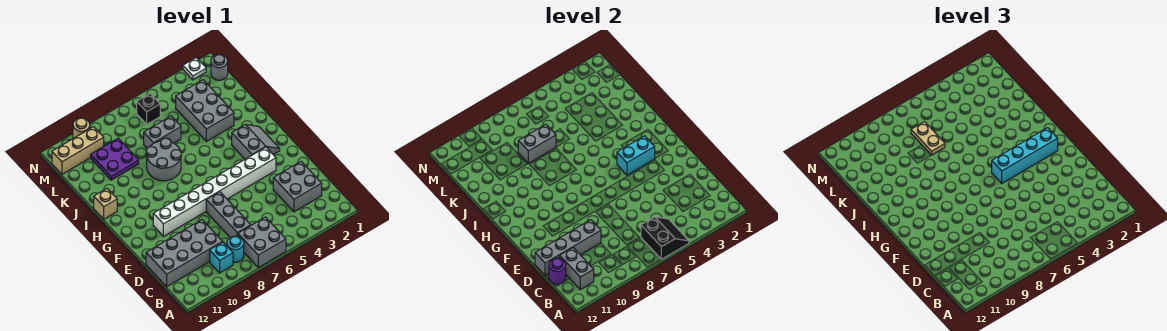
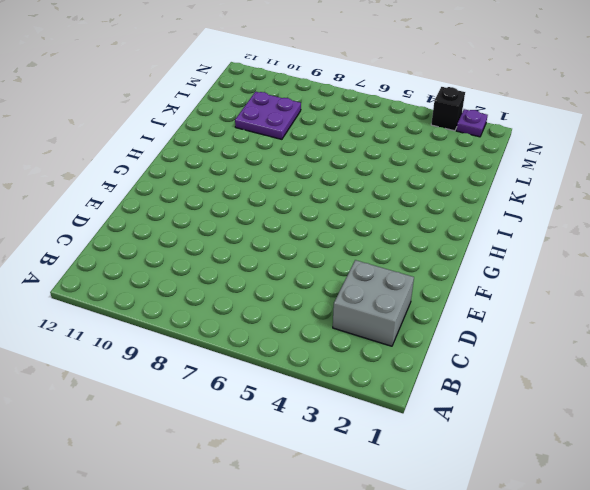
purple plate N2 level 1 -> white plate N2 level 1
black brick N3 level 1 -> black brick M6 level 1
none -> grey brick A6:B7 level 1
none -> cyan round brick B8 level 1
none -> cyan brick B9 level 1

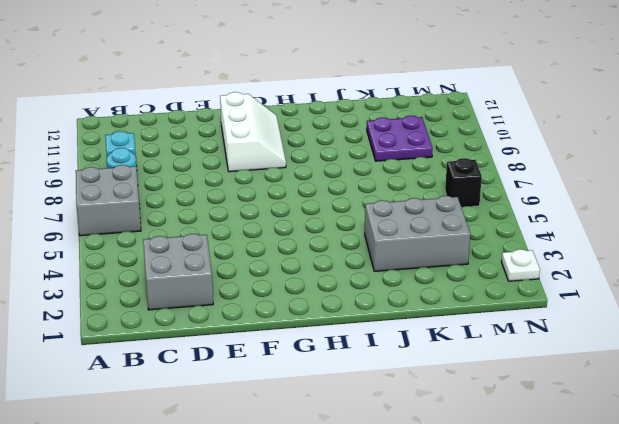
white slope F9:G11 level 1 top F -> white brick F3:F10 level 1
none -> grey brick C7:E7 level 1
none -> grey brick C9:D12 level 1
none -> grey slope G2:H3 level 1 top 3

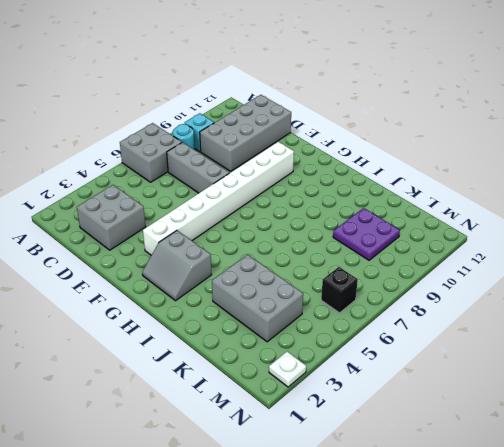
none -> grey round brick I7:J8 level 1
none -> tan brick I12 level 1
none -> grey brick K6:K7 level 1

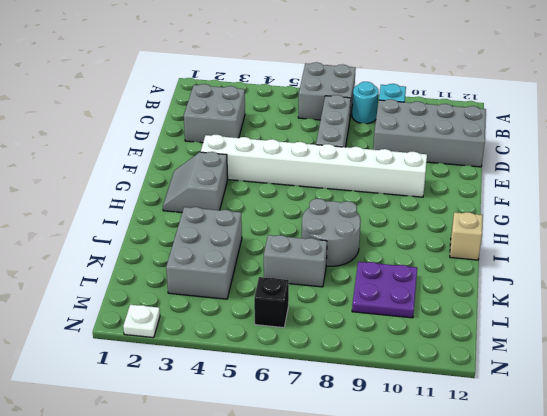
none -> grey round brick M1 level 1
none -> tan brick M10:M12 level 1
none -> tan round brick N10 level 1

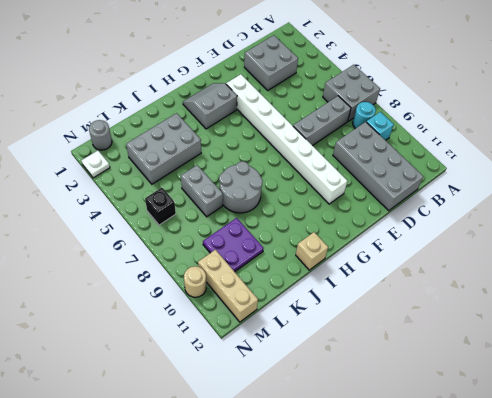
none -> black slope A5:B6 level 2 top 6
none -> grey brick B11:C11 level 2
none -> purple round brick C12 level 2

